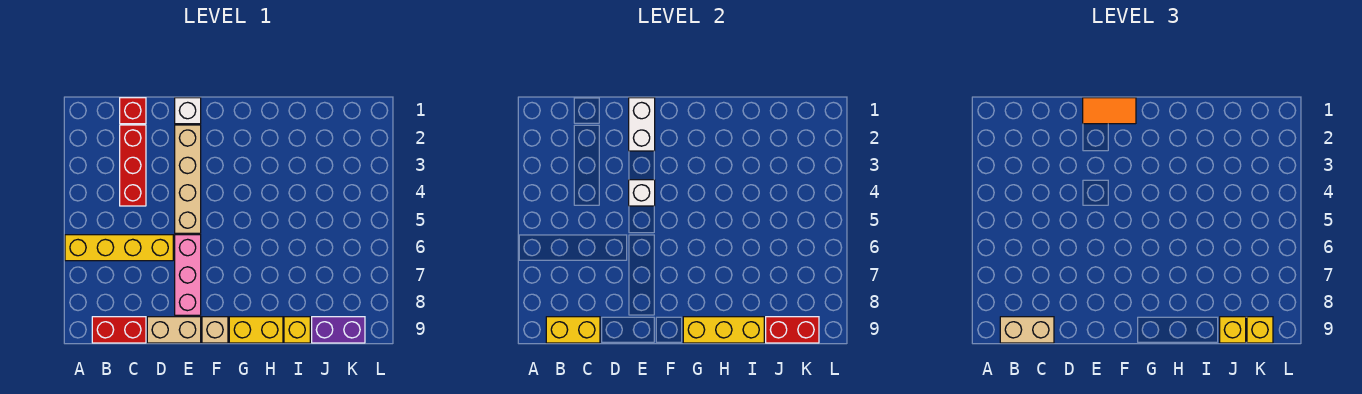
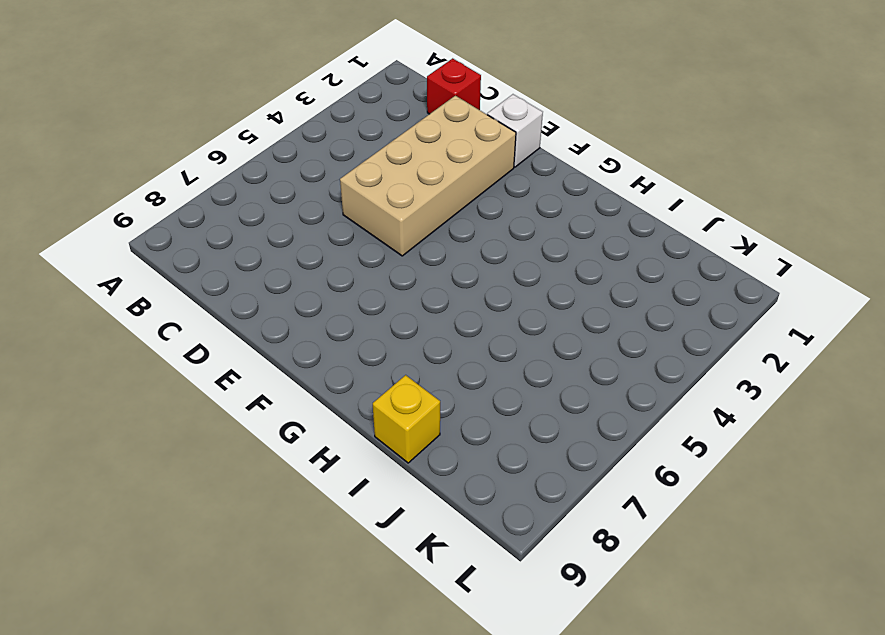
tan brick D2:E5 level 1 -> tan brick E2:E5 level 1
none -> yellow brick A6:D6 level 1
none -> red brick B9:C9 level 1
none -> red brick C2:C4 level 1

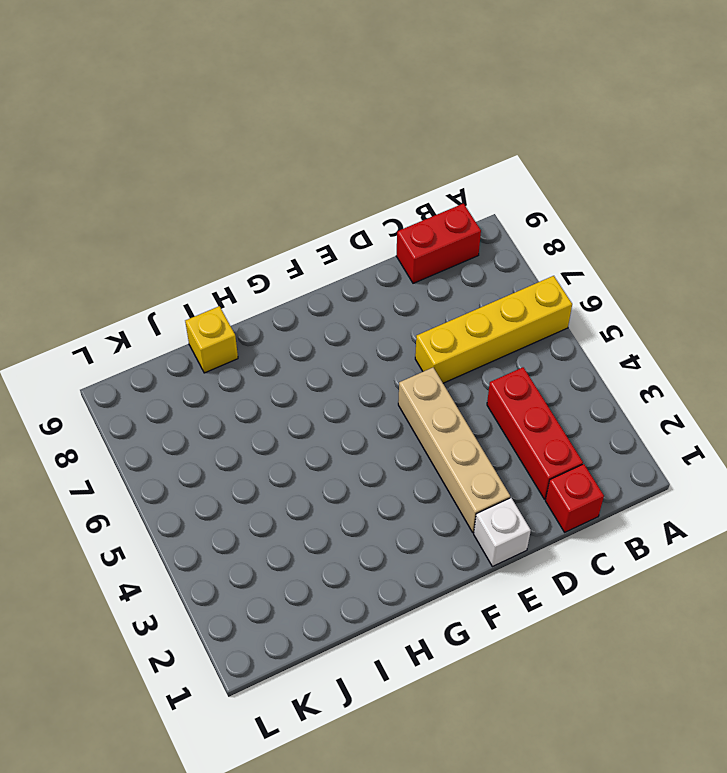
none -> tan brick D9:E9 level 1
none -> pink brick E6:E8 level 1
none -> tan brick F9 level 1

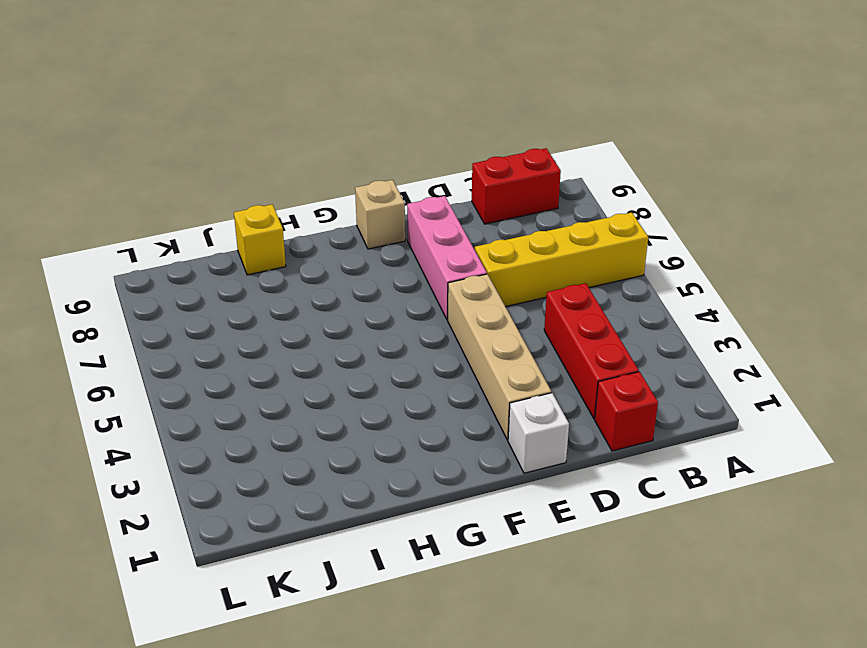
none -> tan brick D9:E9 level 1
none -> yellow brick G9:H9 level 1
none -> purple brick J9:K9 level 1

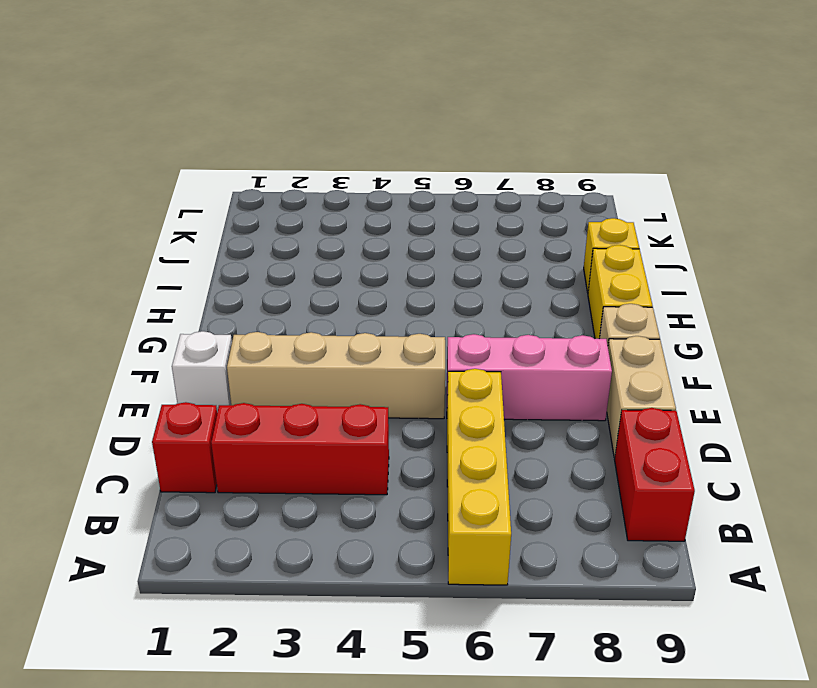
none -> purple brick J9:K9 level 1
none -> yellow brick B9:C9 level 2
none -> white brick E1:E2 level 2

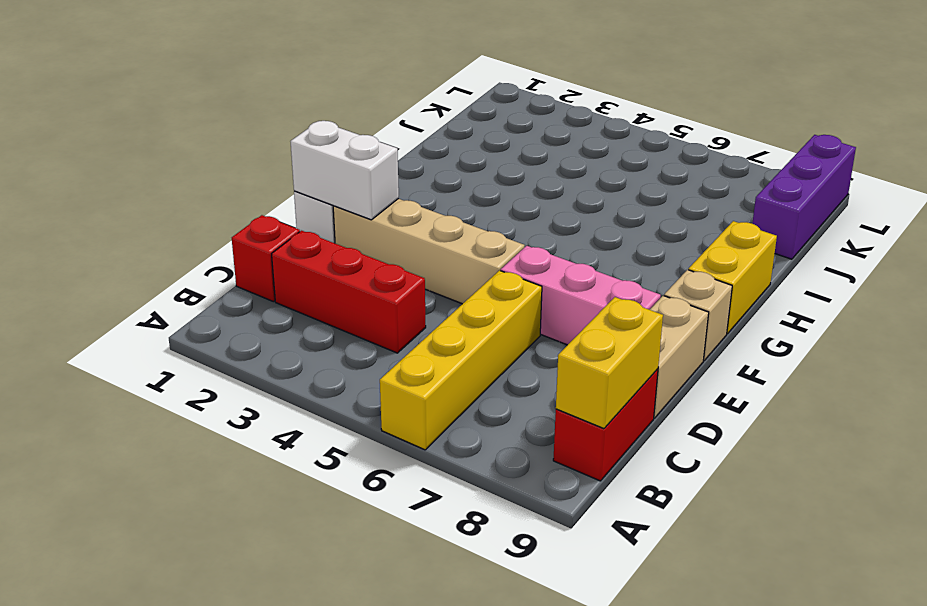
purple brick J9:L9 level 1 -> purple brick J9:K9 level 1
none -> yellow brick I9 level 1
none -> white brick E4 level 2
none -> yellow brick G9:I9 level 2

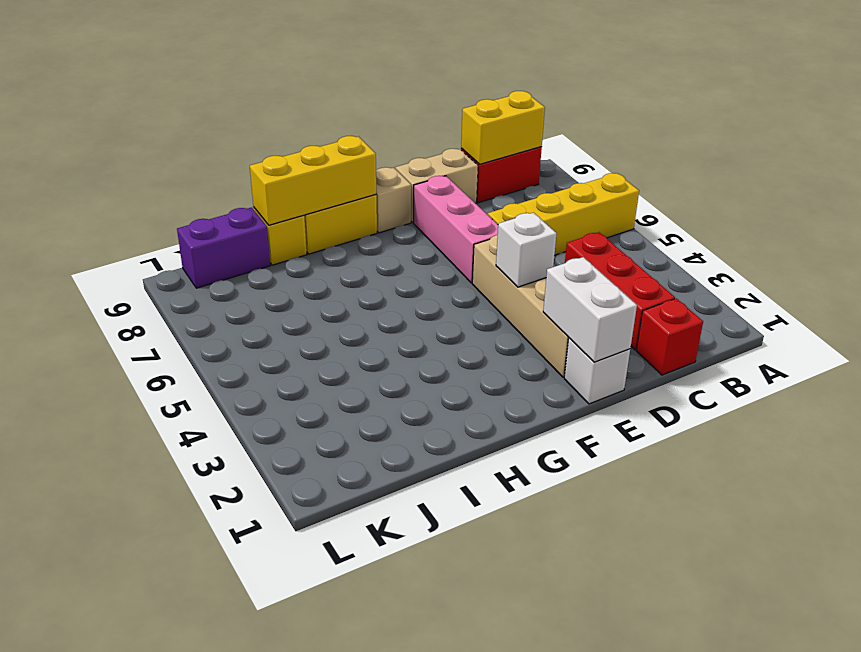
none -> red brick J9:K9 level 2
none -> tan brick B9:C9 level 3
none -> orange tile E1:F1 level 3

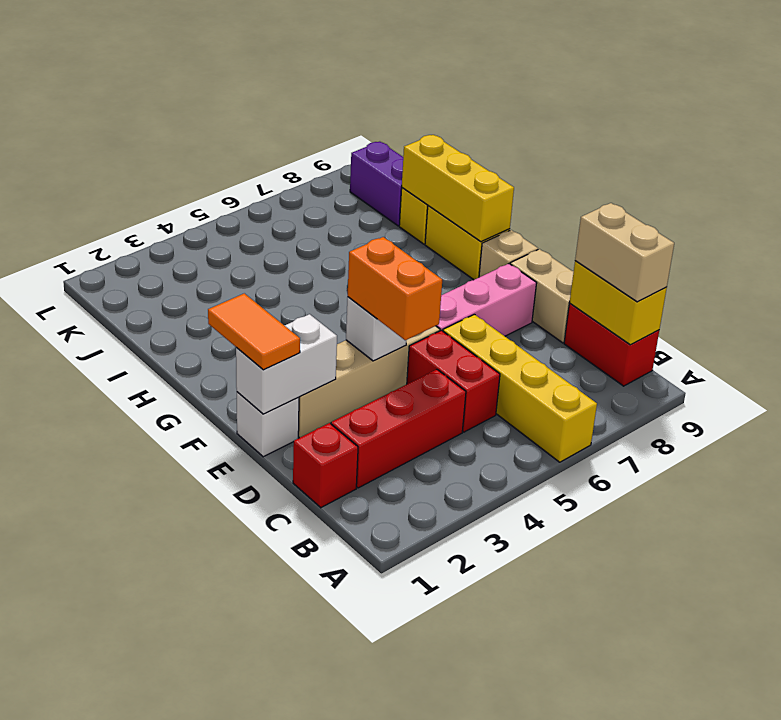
red brick C5:D5 level 1 -> red brick J9:K9 level 2
orange brick D4:E4 level 3 -> none
none -> yellow brick J9 level 3
none -> yellow brick K9 level 3

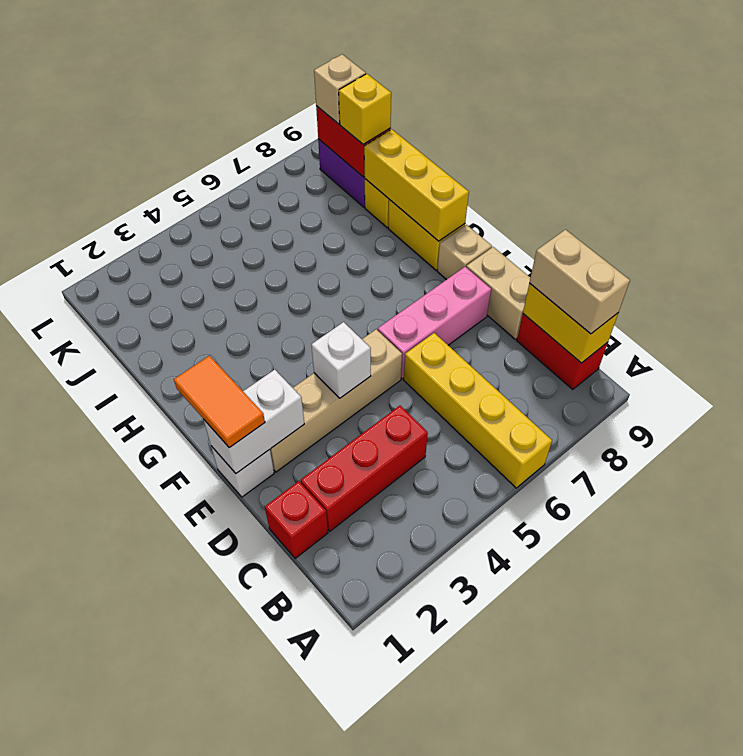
tan brick K9 level 3 -> yellow brick K9 level 3

